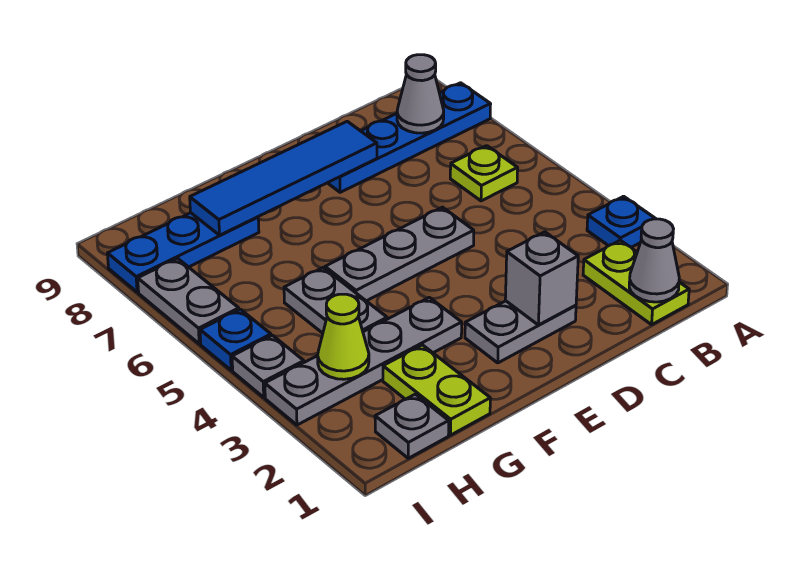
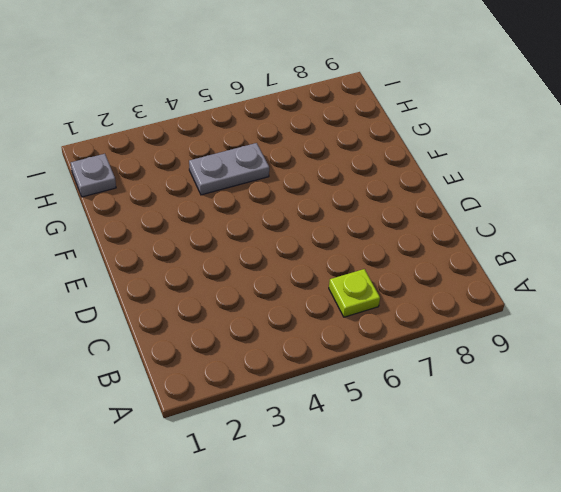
none -> blue plate A3 level 1
none -> blue plate A8:D8 level 1
none -> lime plate B1:B2 level 1

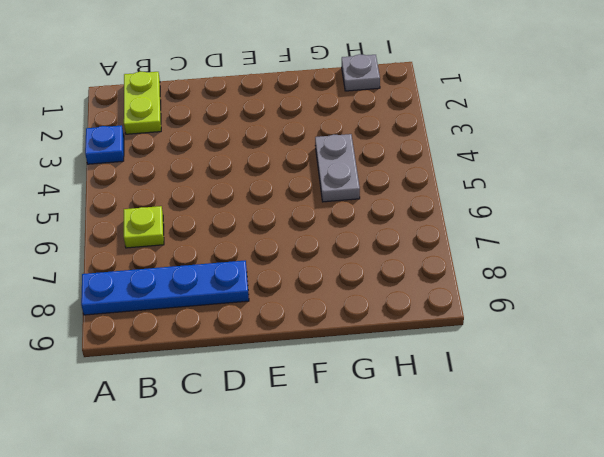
none -> grey plate D2:E2 level 1
none -> grey plate D5:F5 level 1
none -> grey plate F3:I3 level 1

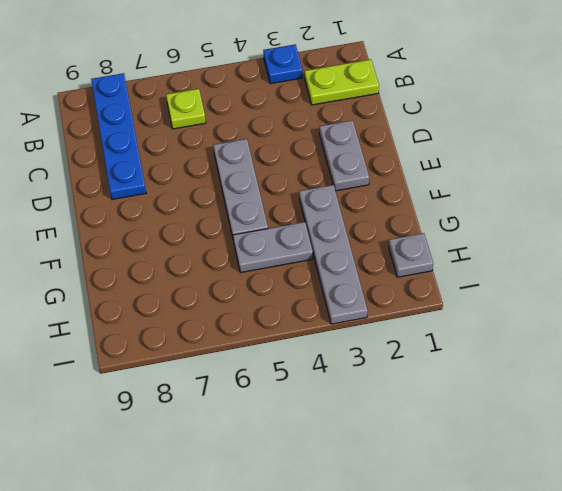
none -> lime plate G1:G2 level 1
none -> blue plate G8:I8 level 1
none -> grey plate I4 level 1

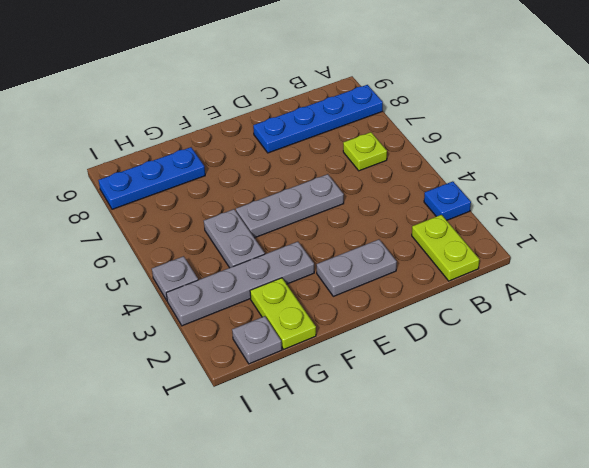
none -> blue plate I5 level 1
none -> grey plate I6:I7 level 1
none -> grey cone B1 level 2

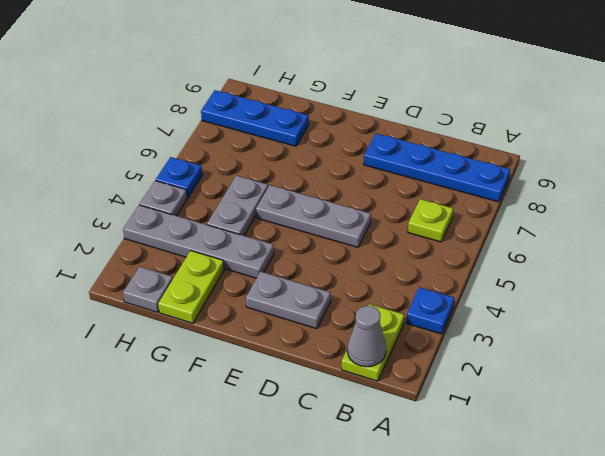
none -> grey plate I6:I7 level 1
none -> grey cone B8 level 2
none -> grey brick D2 level 2

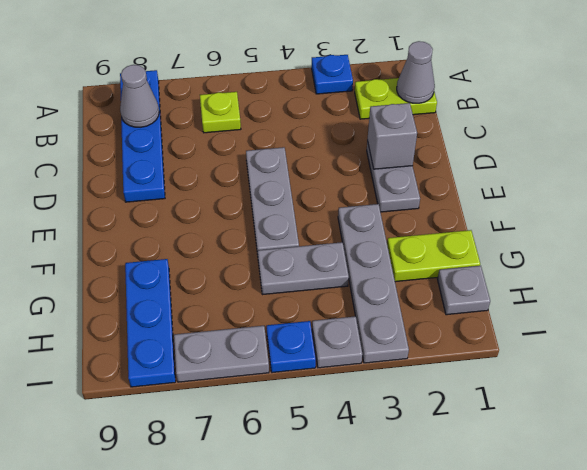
none -> blue tile D8:G8 level 2
none -> lime cone H3 level 2

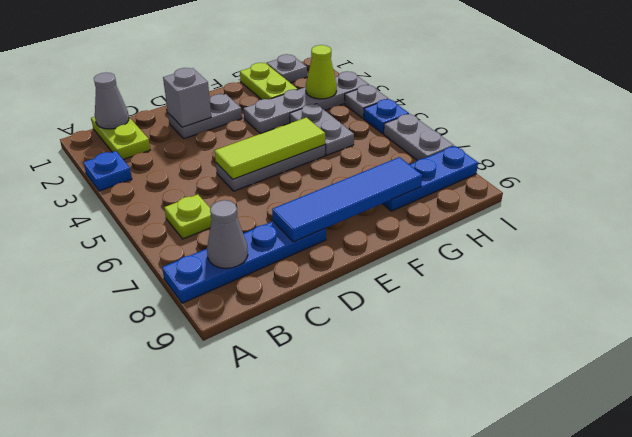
lime tile D5:F5 level 2 -> none

